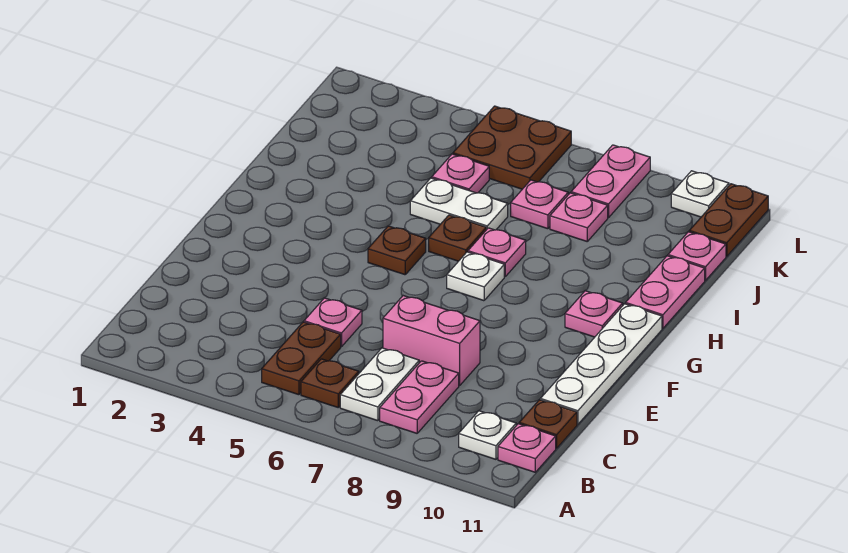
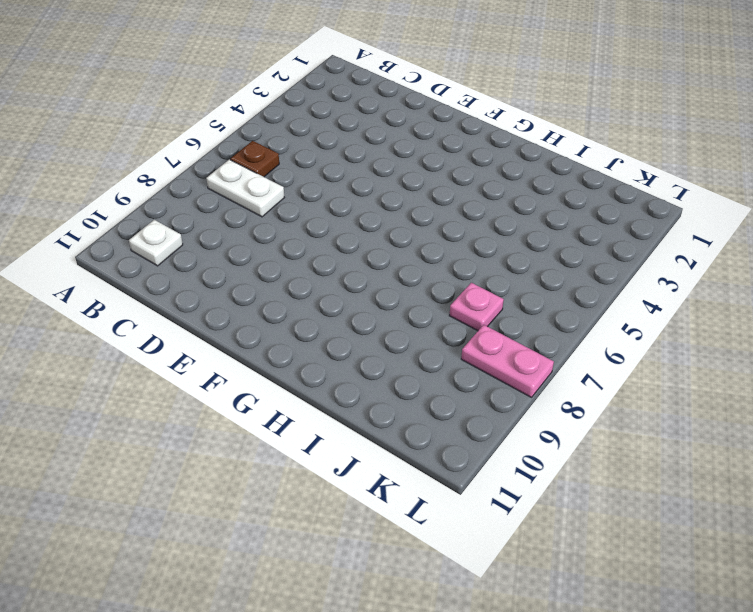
none -> brown plate B5:C5 level 1
none -> pink plate B8:C8 level 1
none -> pink plate B11 level 1

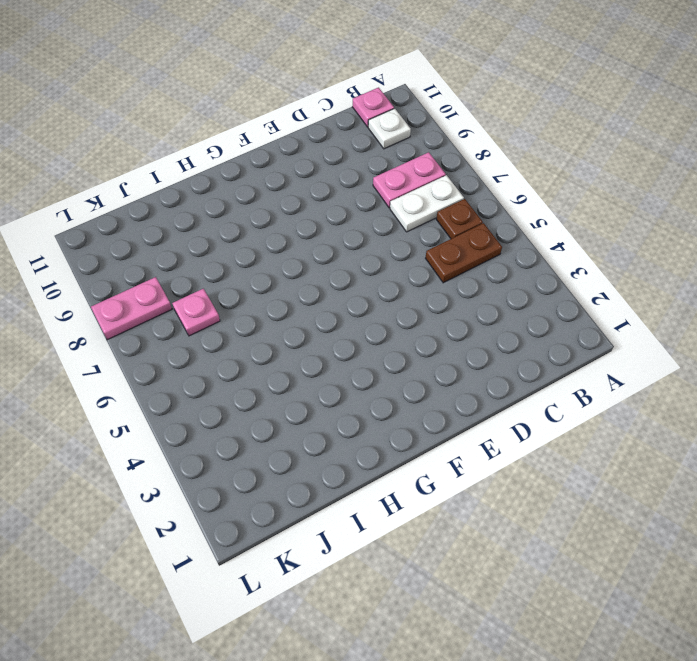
none -> brown plate C11 level 1
none -> pink plate D5 level 1
none -> pink brick D7:D8 level 1

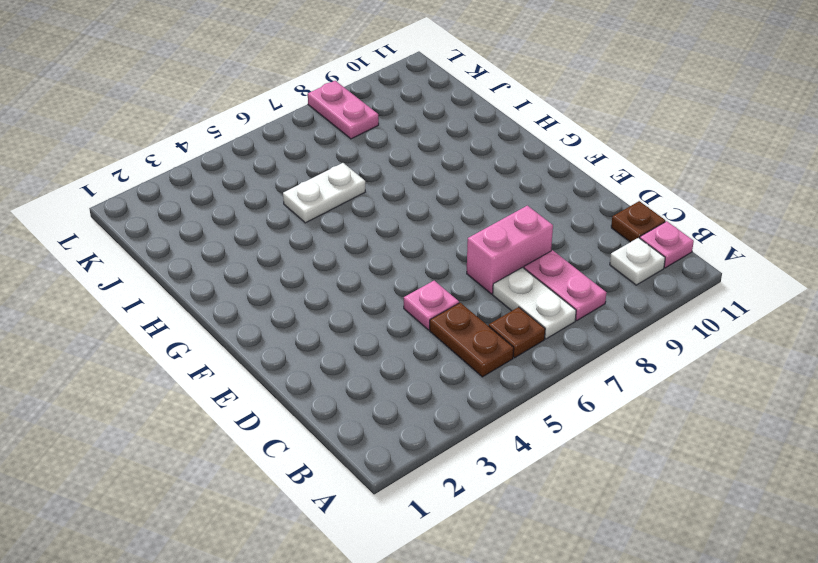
none -> white plate D11:G11 level 1
none -> brown plate G5 level 1
none -> white plate G7 level 1

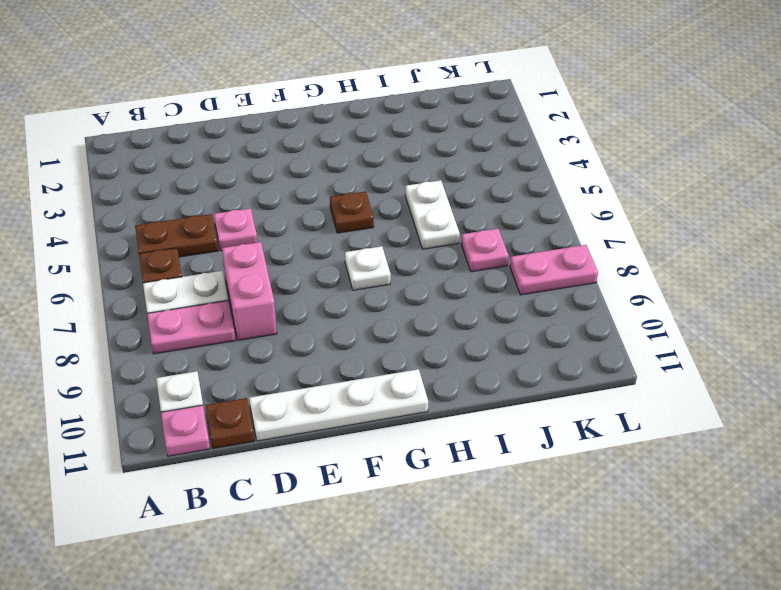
none -> pink plate G10 level 1
none -> brown plate H6 level 1
none -> pink plate H7 level 1

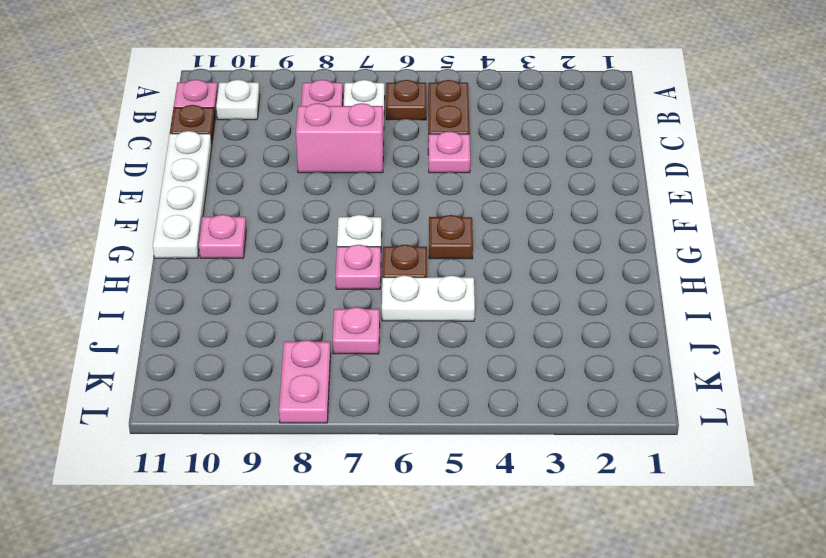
none -> pink plate H11:I11 level 1
none -> pink plate J5 level 1
none -> pink plate J8 level 1

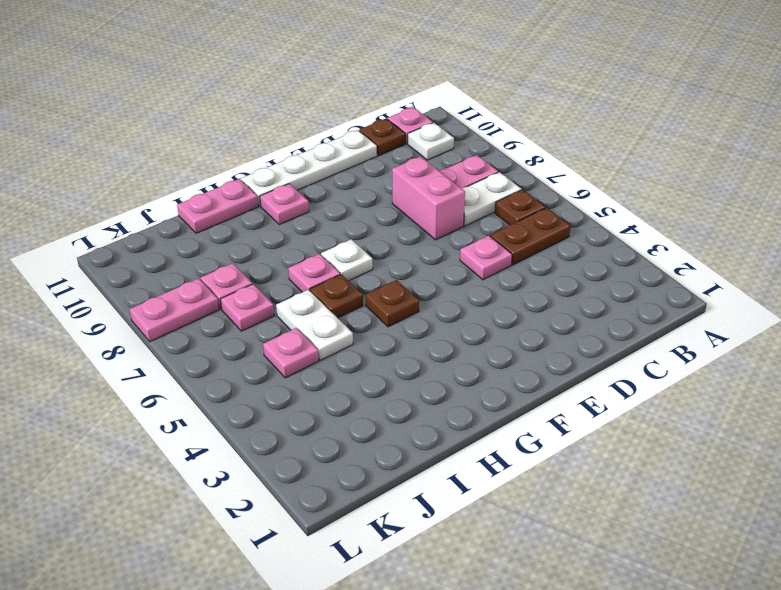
none -> pink plate J11 level 1
none -> brown plate K5:L6 level 1
none -> brown plate K11:L11 level 1

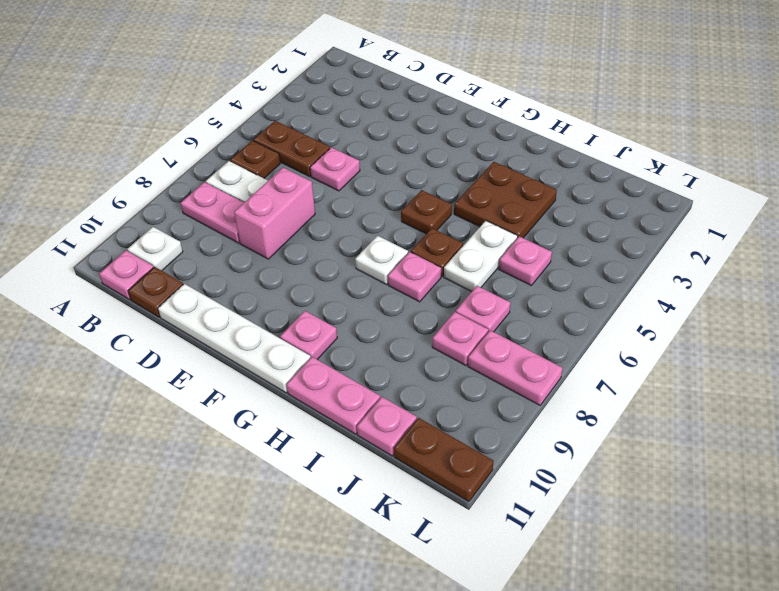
brown plate H3:I4 level 1 -> brown plate K5:L6 level 1
none -> white plate L10 level 1

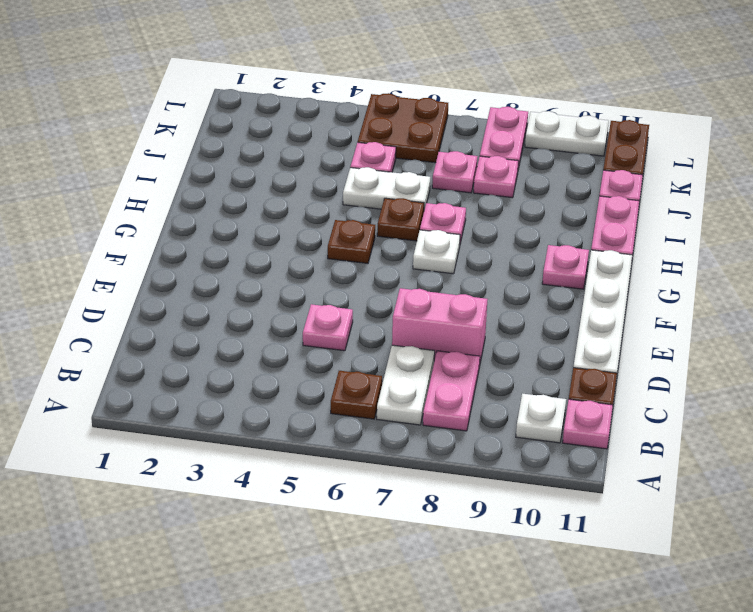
white plate L9:L10 level 1 -> white plate L10 level 1
none -> brown plate B5:C5 level 1

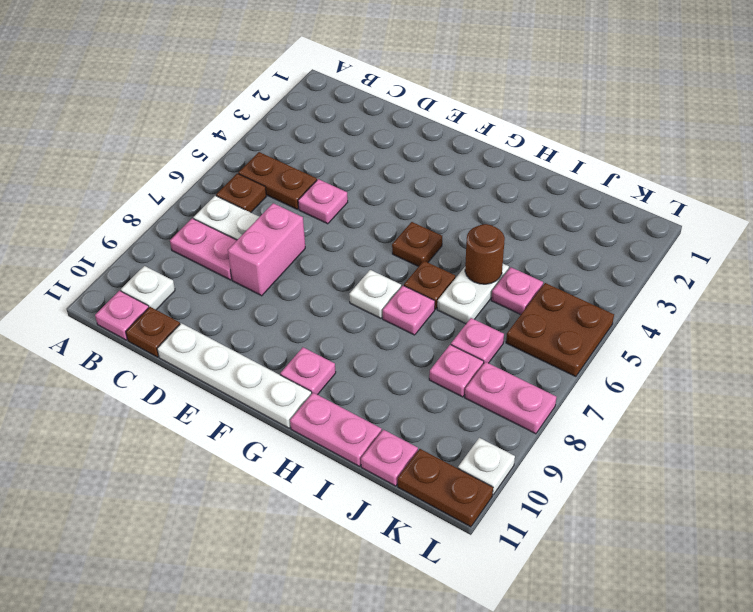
brown round brick I5 level 2 -> none

